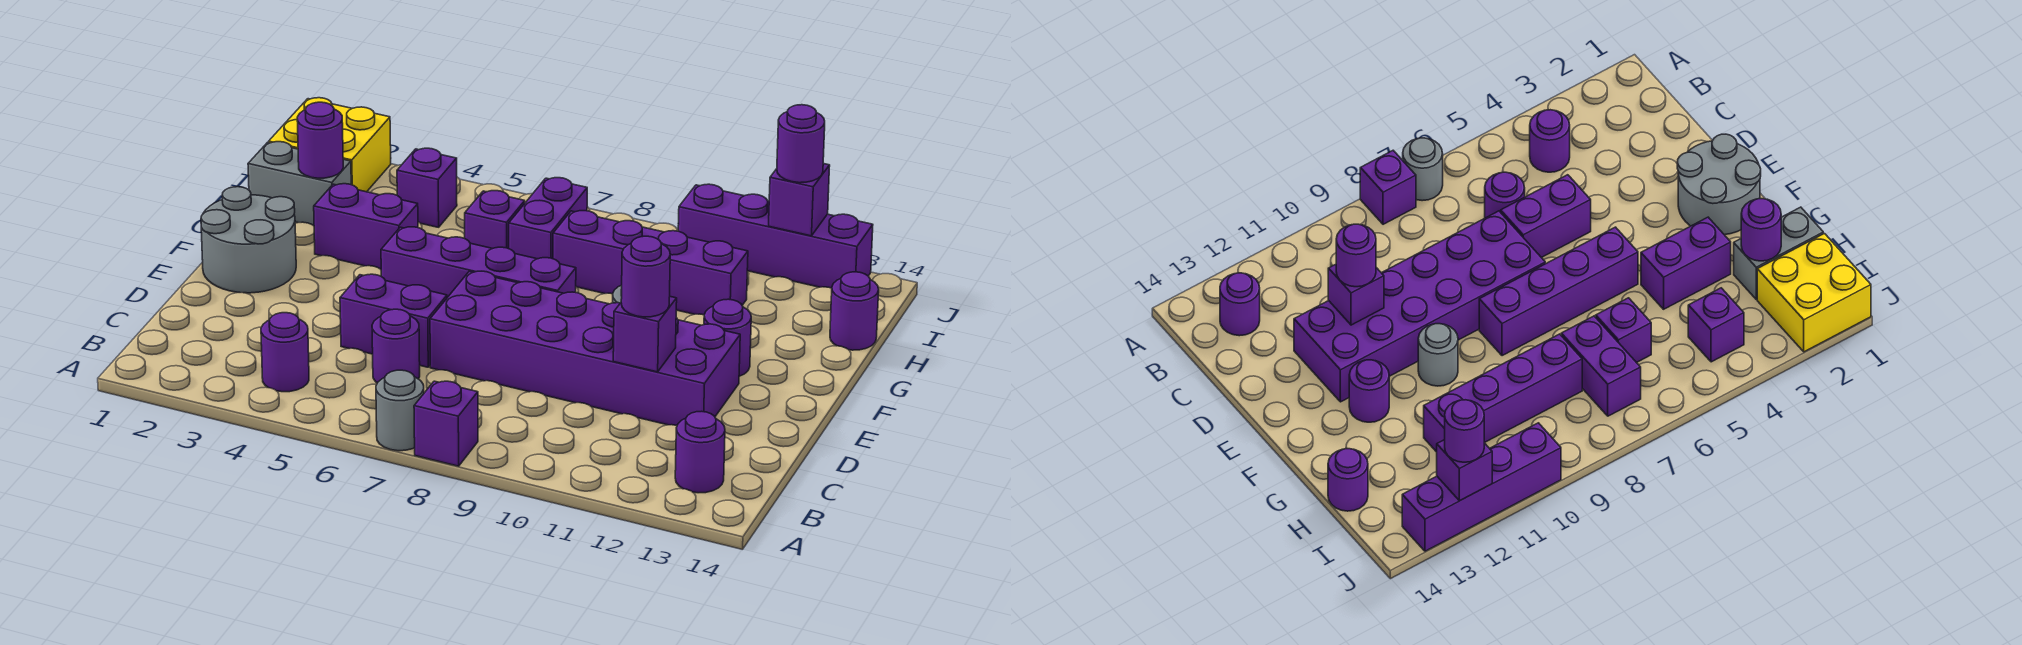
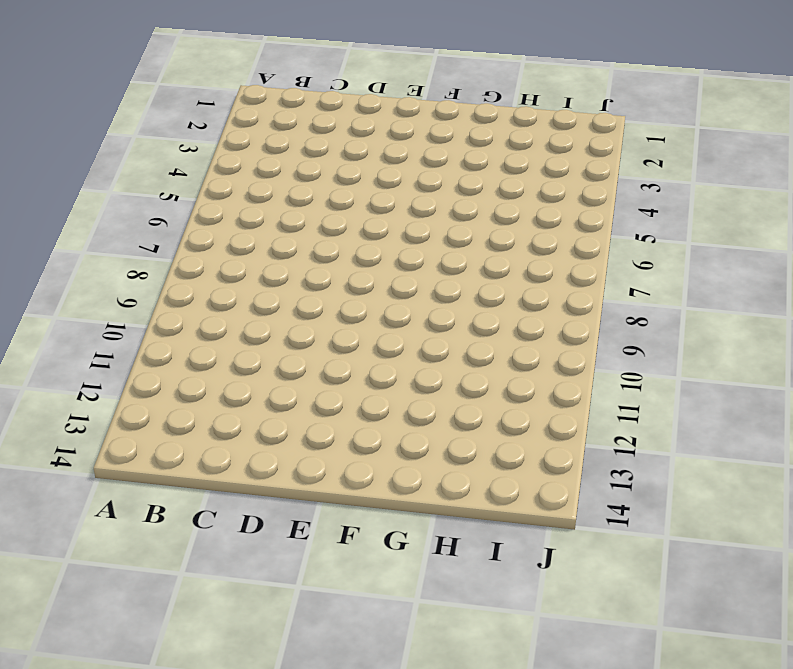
none -> grey round brick A7 level 1
none -> purple brick A8 level 1
none -> purple round brick B4 level 1

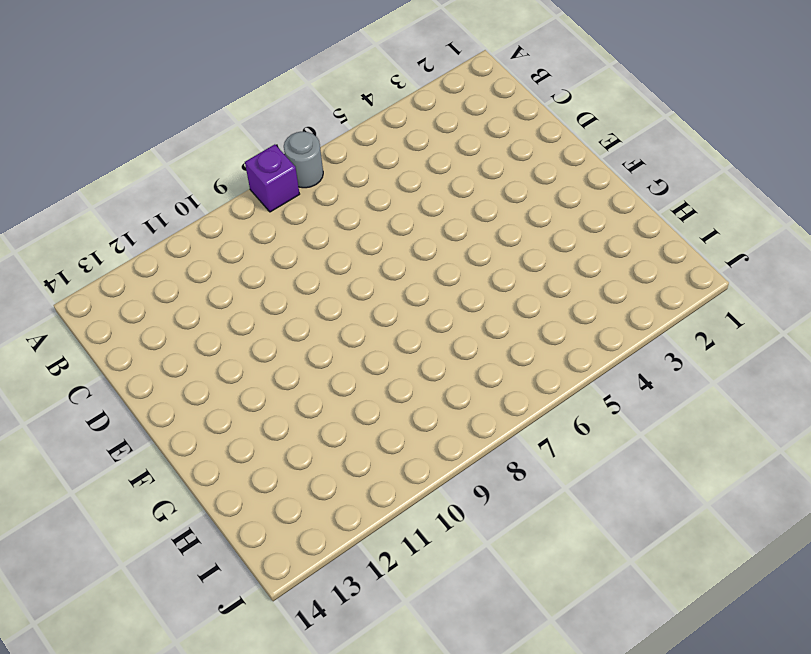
none -> purple round brick B4 level 1
none -> purple round brick B13 level 1
none -> purple round brick C6 level 1

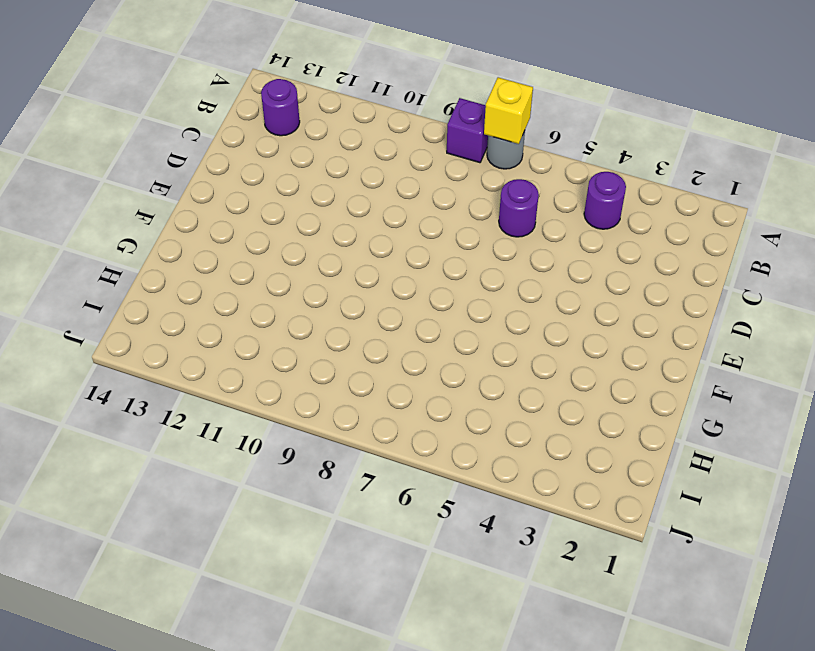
yellow brick A7 level 2 -> none
none -> purple brick D5:D6 level 1
none -> purple brick D7:E12 level 1
none -> grey round brick E1:F2 level 1

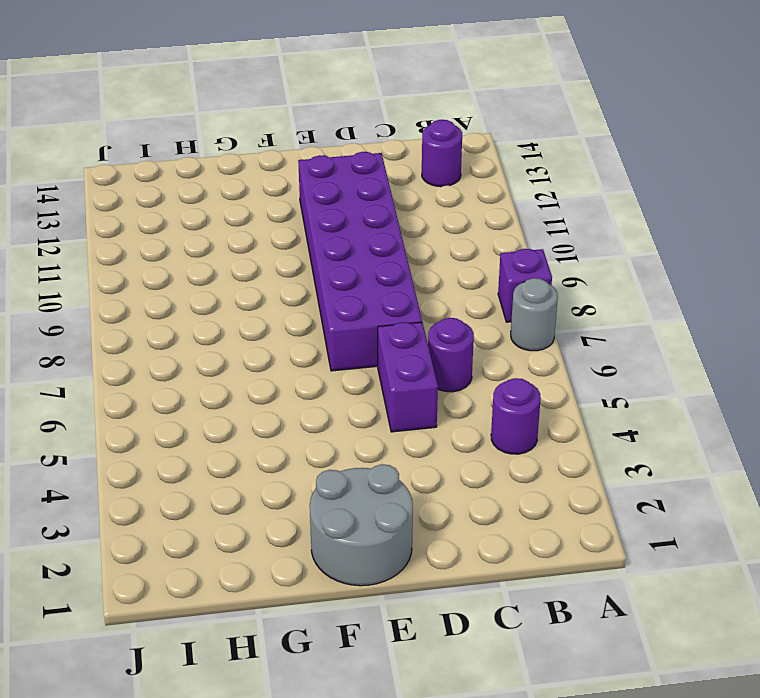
none -> purple brick F5:F8 level 1
none -> grey round brick F10 level 1
none -> purple round brick F12 level 1

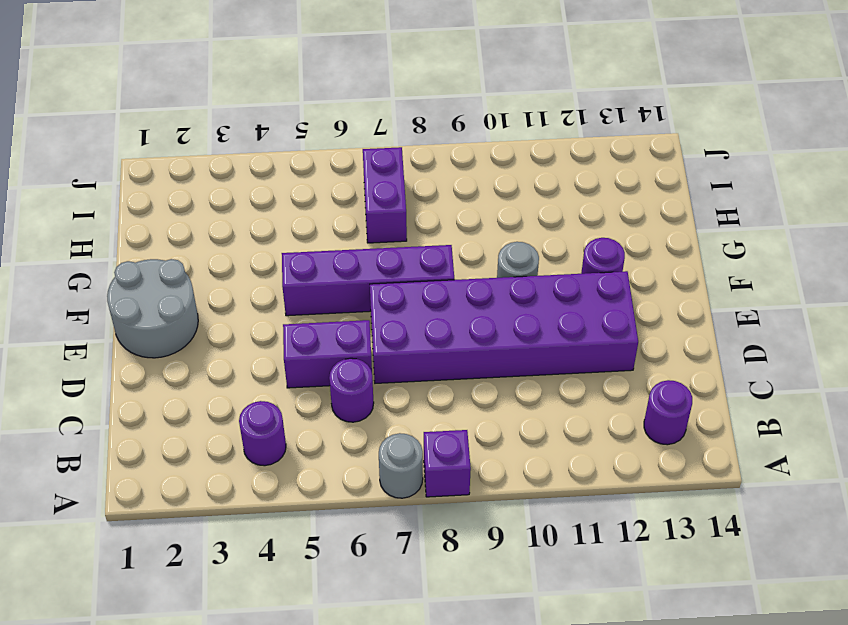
none -> purple brick G3:G4 level 1
none -> grey brick H1:H2 level 1
none -> purple brick H6 level 1

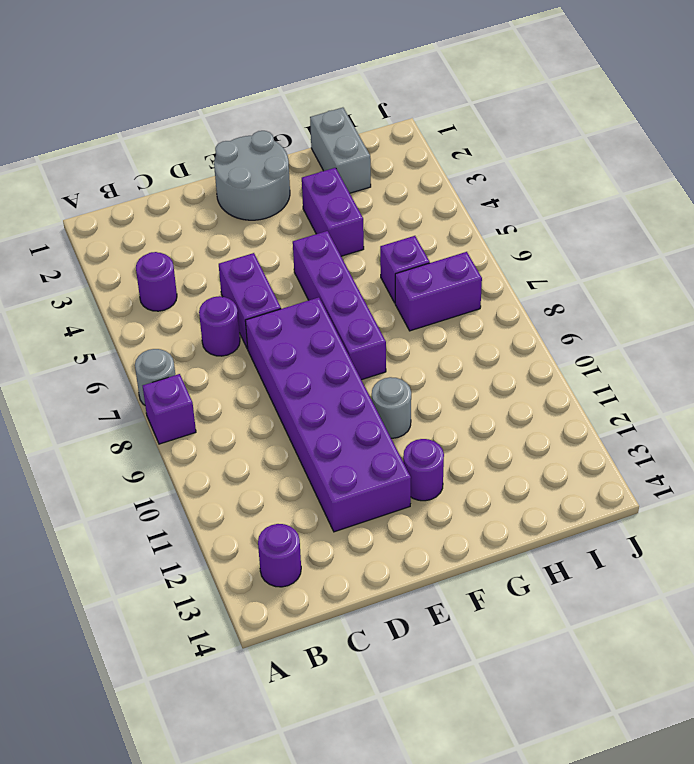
none -> purple brick H8:H11 level 1
none -> purple round brick H14 level 1
none -> yellow brick I1:J2 level 1

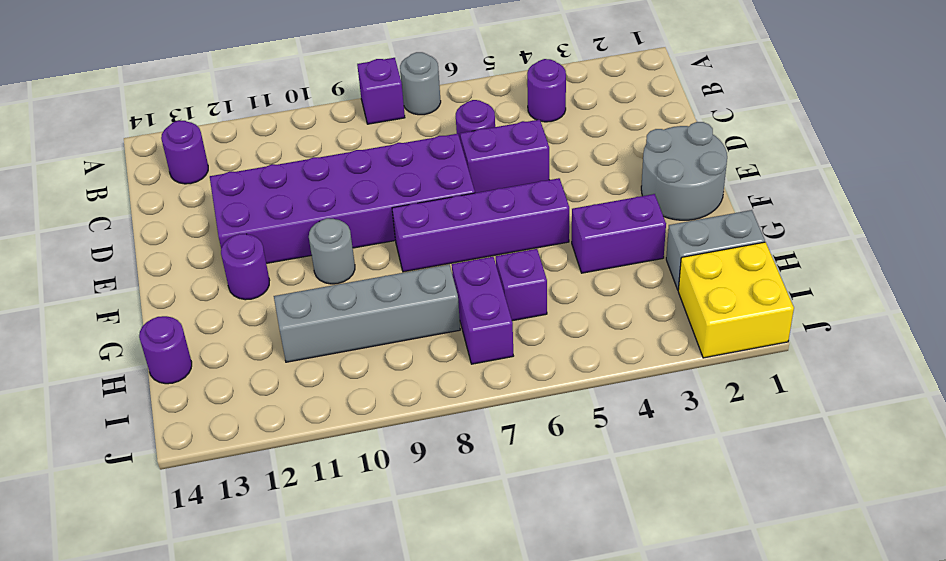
grey brick H8:H11 level 1 -> purple brick H8:H11 level 1
none -> purple brick I4 level 1
none -> purple brick J10:J13 level 1
none -> purple brick D11 level 2

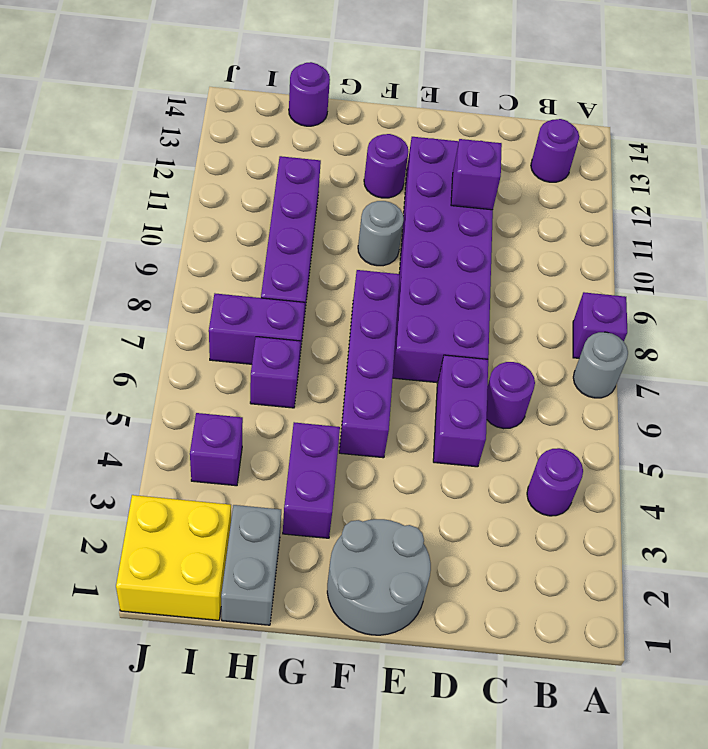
none -> purple brick J10:J13 level 1
none -> purple round brick H2 level 2
none -> purple brick J12 level 2

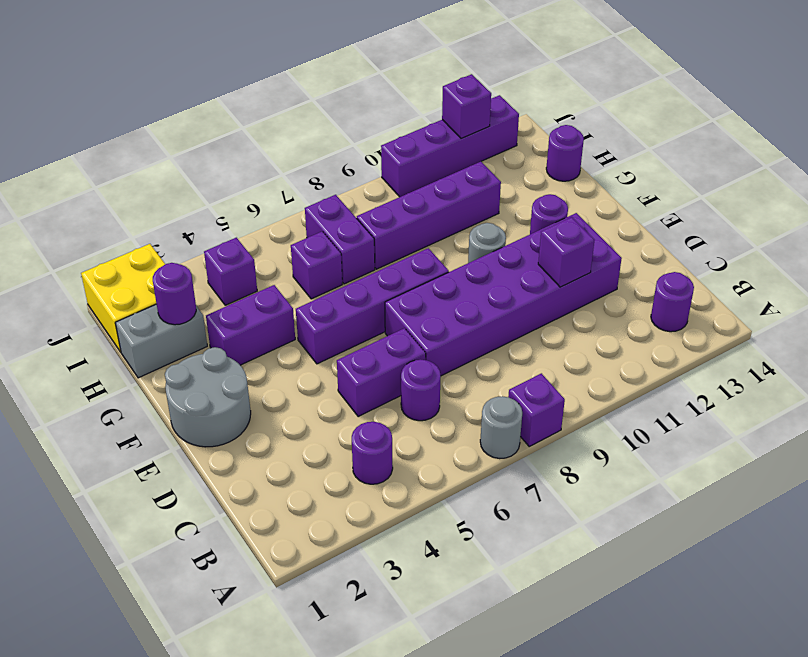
none -> purple round brick D11 level 3
none -> purple round brick J12 level 3

